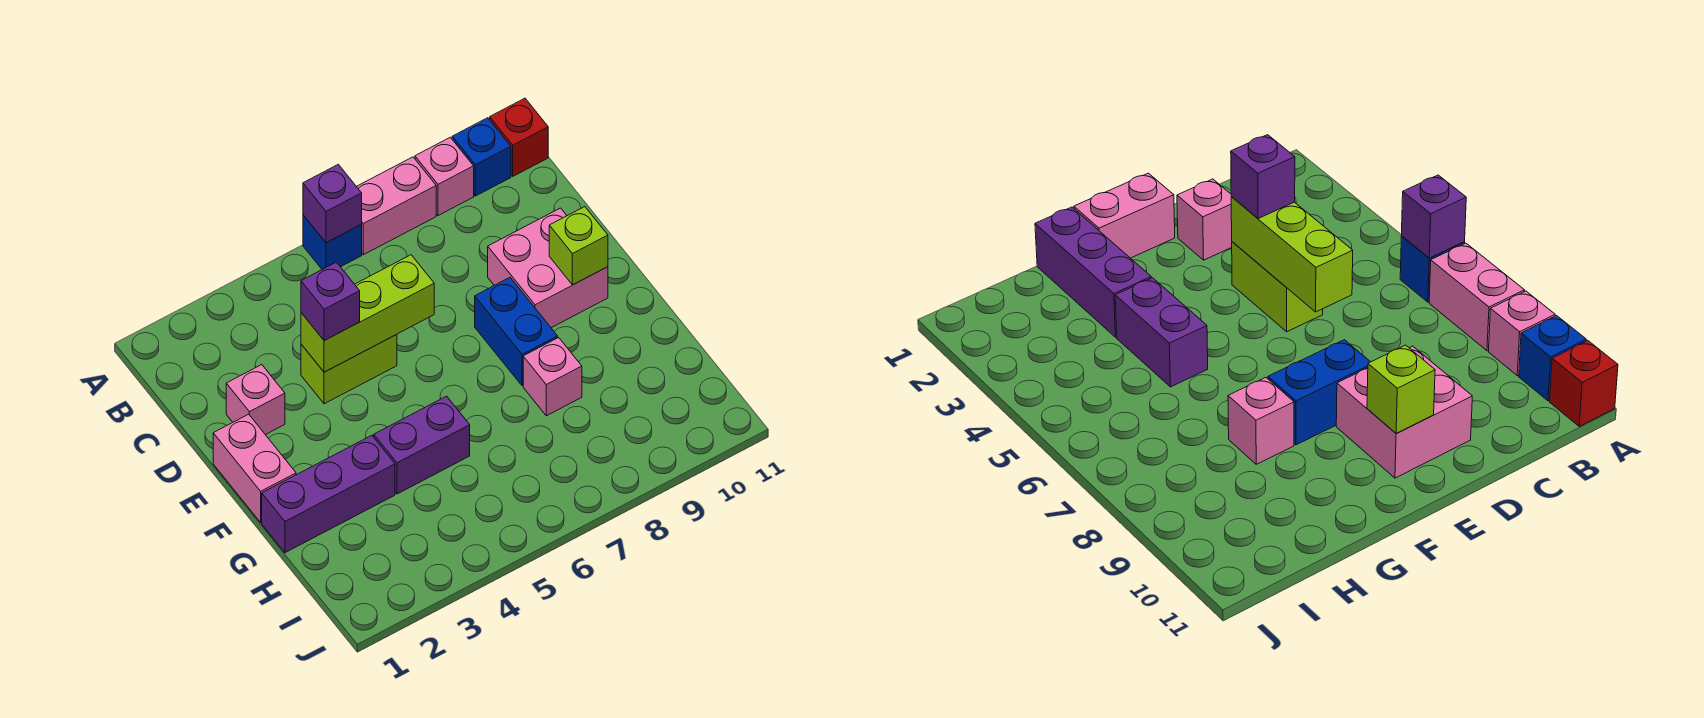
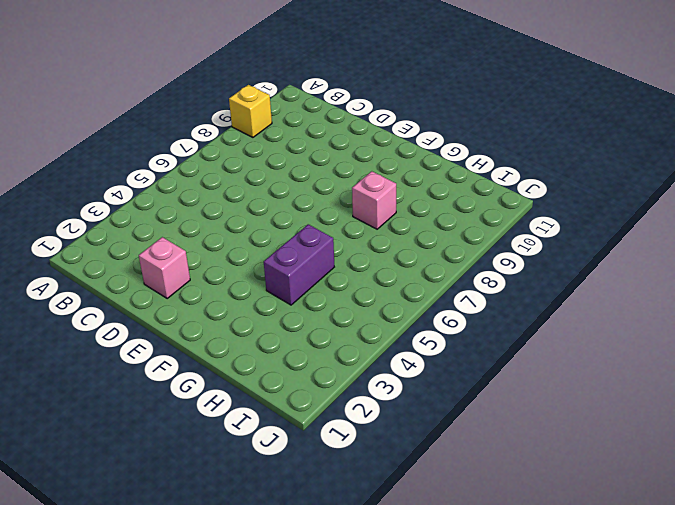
yellow brick A9 level 1 -> pink brick A9 level 1
none -> blue brick A6 level 1
none -> pink brick A7:A8 level 1
none -> blue brick A10 level 1

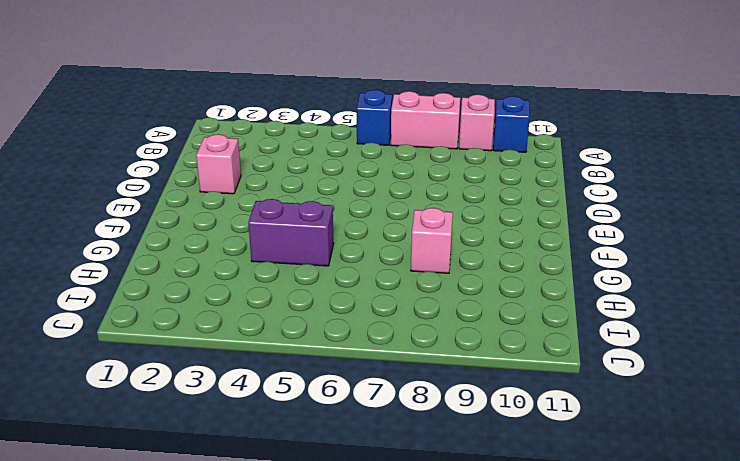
none -> red brick A11 level 1
none -> lime brick D4:D5 level 1
none -> pink brick D9:E10 level 1

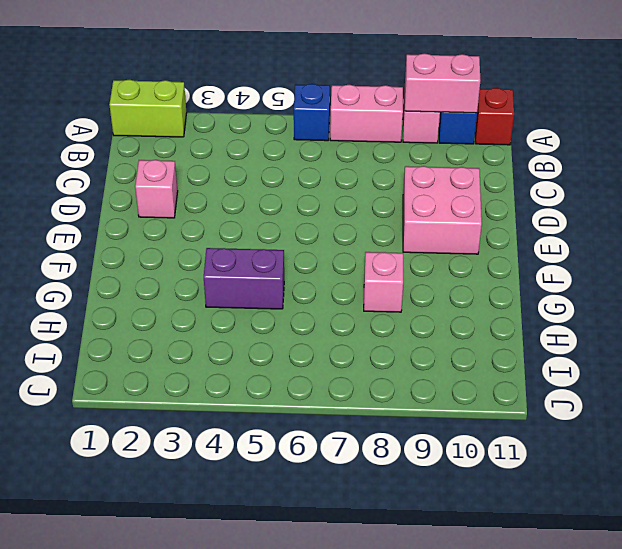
lime brick A1:A2 level 1 -> lime brick D4:D5 level 1
pink brick A9:A10 level 2 -> pink brick E1:F1 level 1
none -> blue brick E8:F8 level 1
none -> purple brick G1:G3 level 1
none -> purple brick A6 level 2

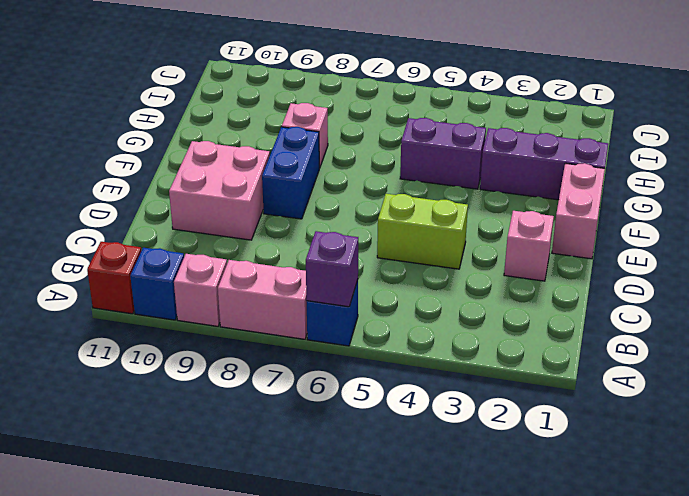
none -> lime brick D4:D6 level 2
none -> lime brick E10 level 2
none -> purple brick D4 level 3

